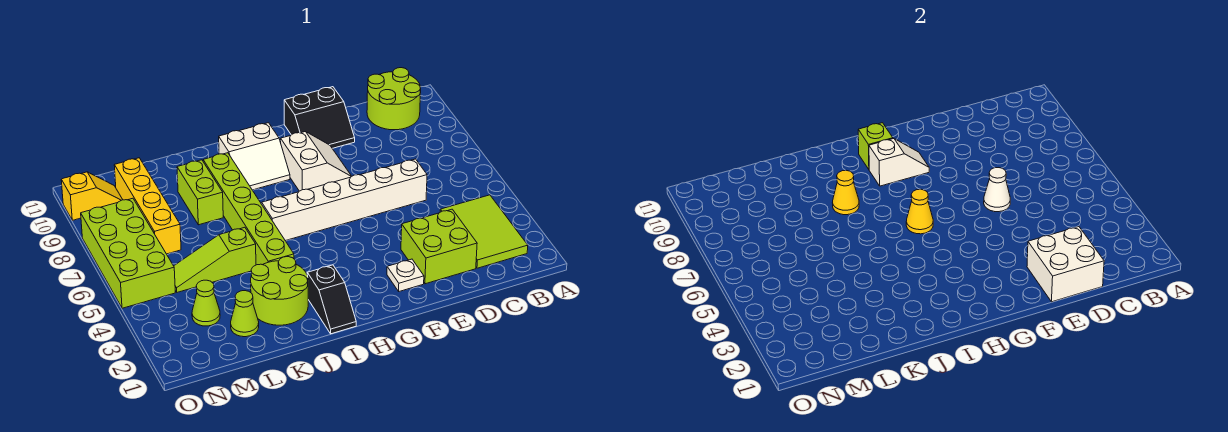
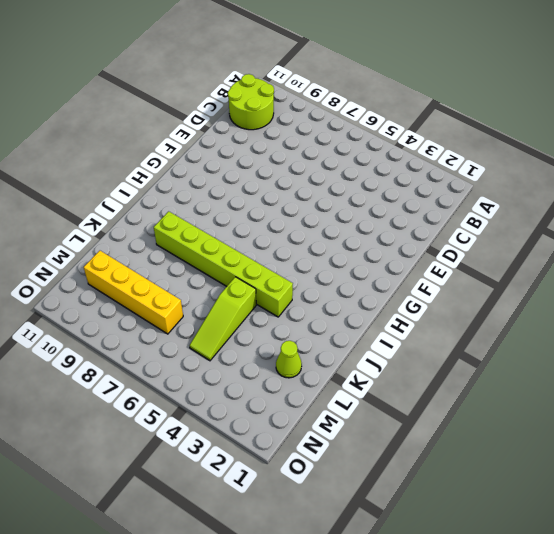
none -> lime tile B2:C4 level 1
none -> lime brick D2:E3 level 1
none -> white brick D6:I6 level 1

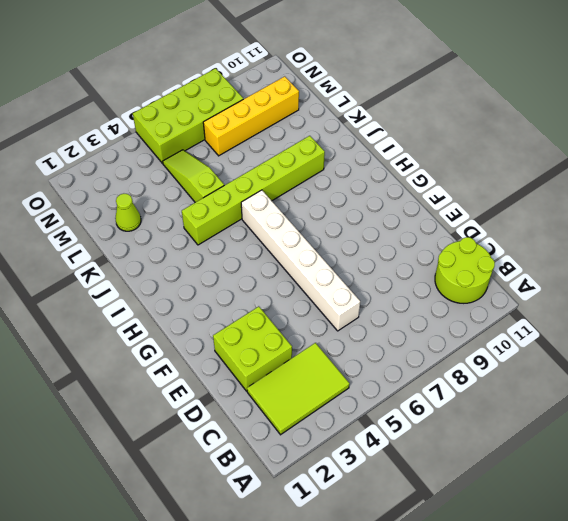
none -> black slope E10:F11 level 1 top 11
none -> white plate F2 level 1
none -> white slope F8:G9 level 1 top G

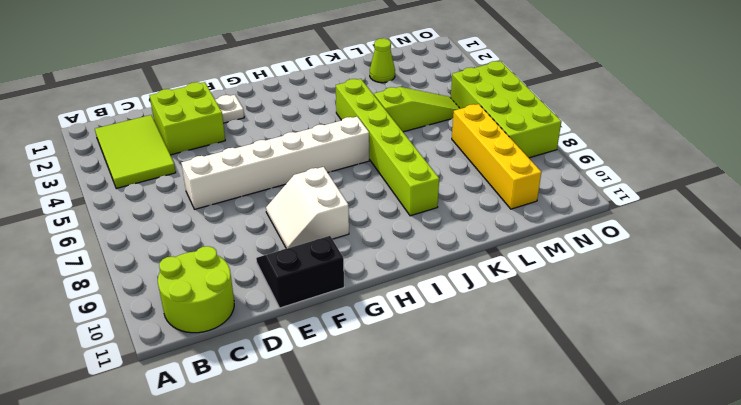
none -> white slope H9:I10 level 1 top 10
none -> black slope I1:I2 level 1 top 2
none -> lime round brick J2:K3 level 1

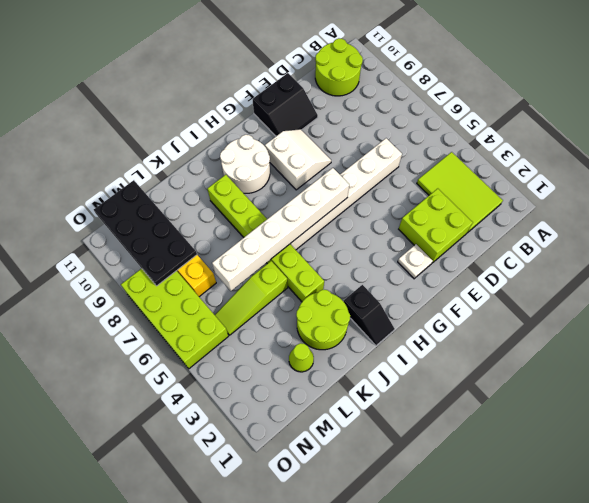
white brick G6:L6 level 2 -> yellow cone H6 level 2
white round brick H9:I10 level 1 -> white slope H9:I10 level 1 top 10
black plate M8:N11 level 2 -> none
none -> lime brick K8:K9 level 1
none -> lime cone M3 level 1
none -> yellow slope N10:O10 level 1 top O

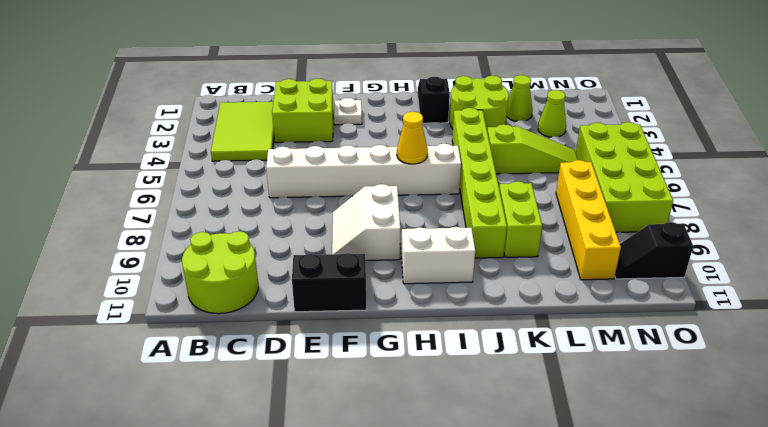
black slope N10:O10 level 1 top O -> yellow slope N10:O10 level 1 top O
none -> white brick D1:E2 level 2
none -> white cone E6 level 2
none -> white slope G9:H9 level 2 top H

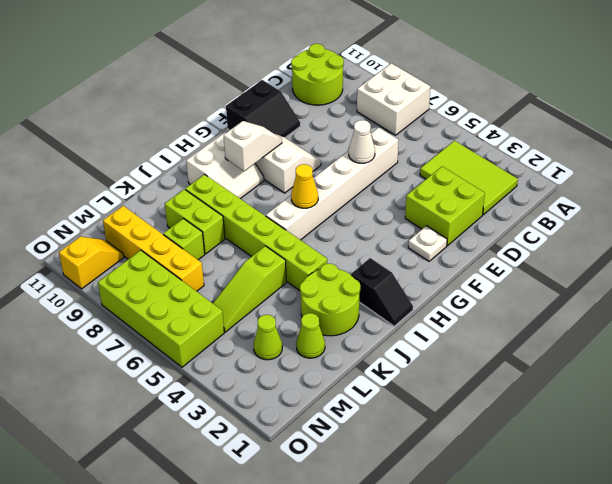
white brick A7:B8 level 1 -> white brick D1:E2 level 2
lime brick L8 level 1 -> lime brick H10 level 2
none -> yellow cone J8 level 2

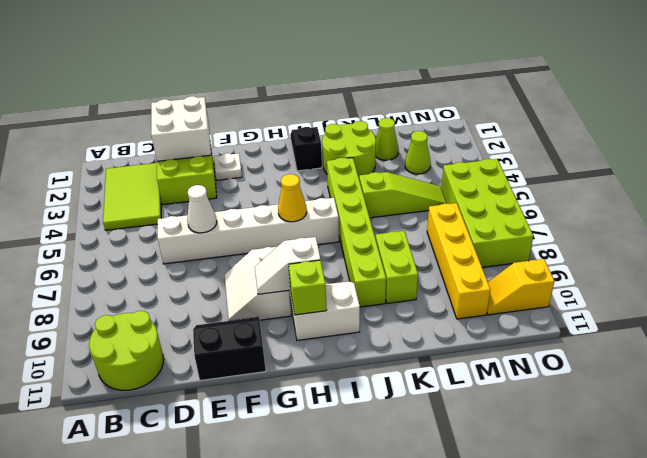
none -> yellow cone J8 level 2

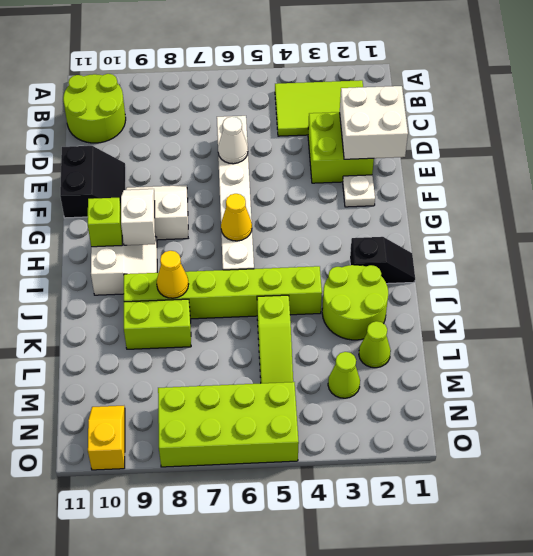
none -> yellow brick M7:M10 level 1

